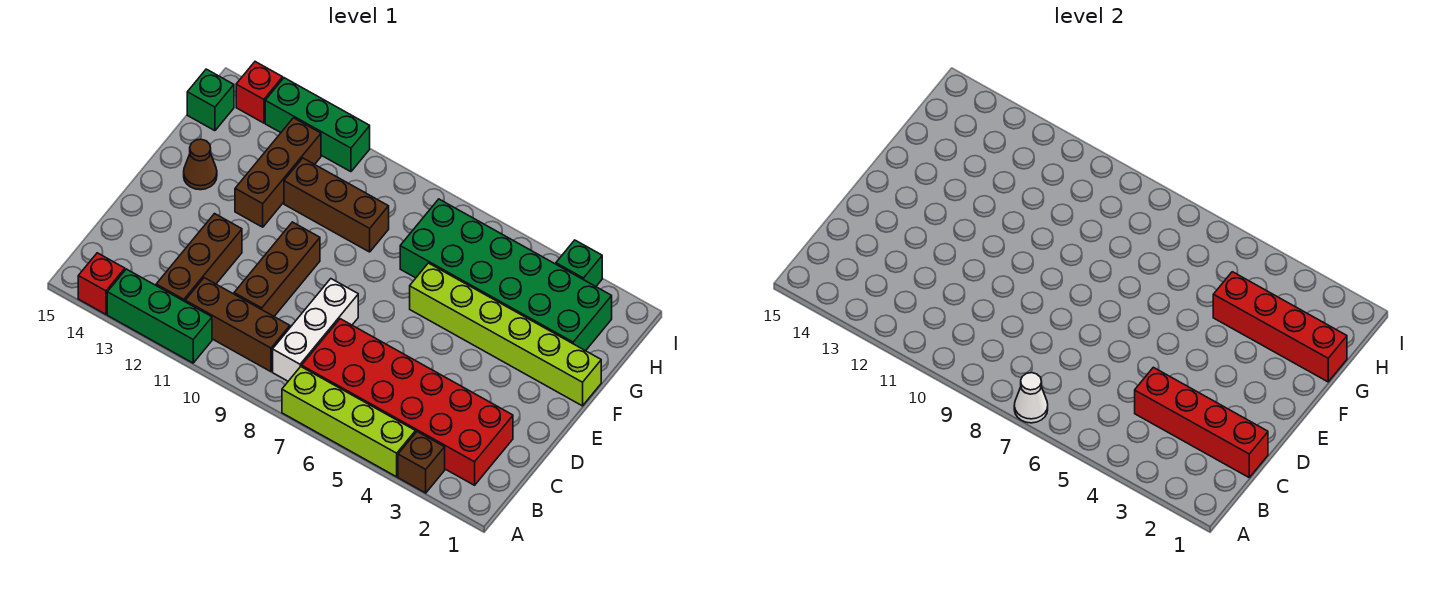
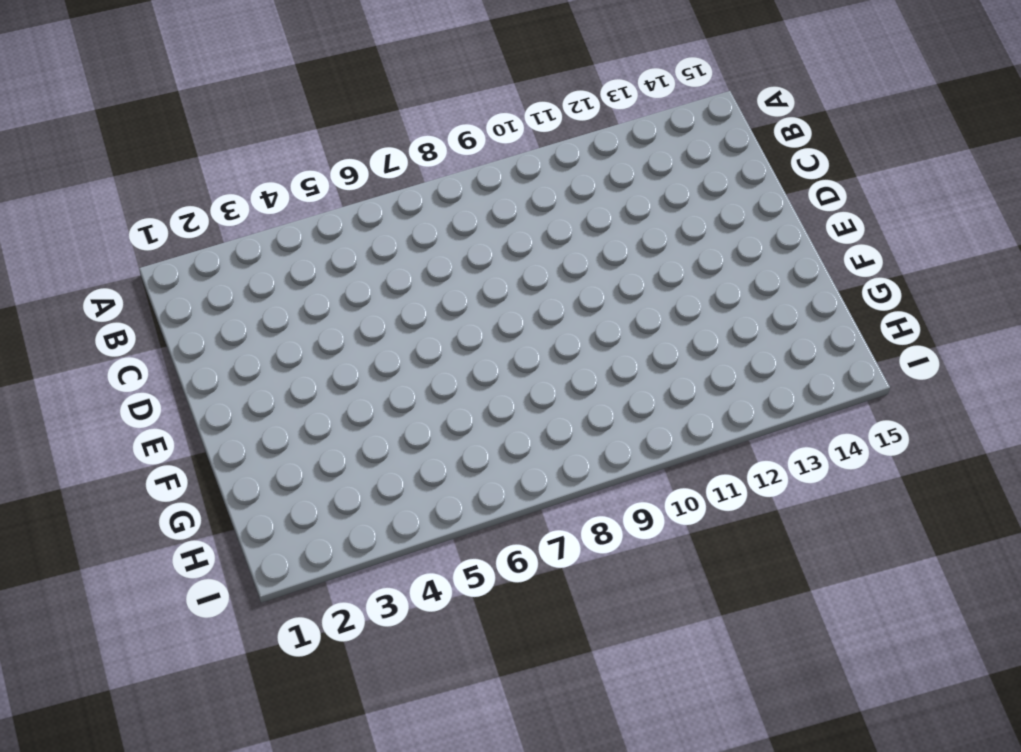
none -> brown brick A3 level 1
none -> lime brick A4:A7 level 1
none -> green brick A11:A13 level 1

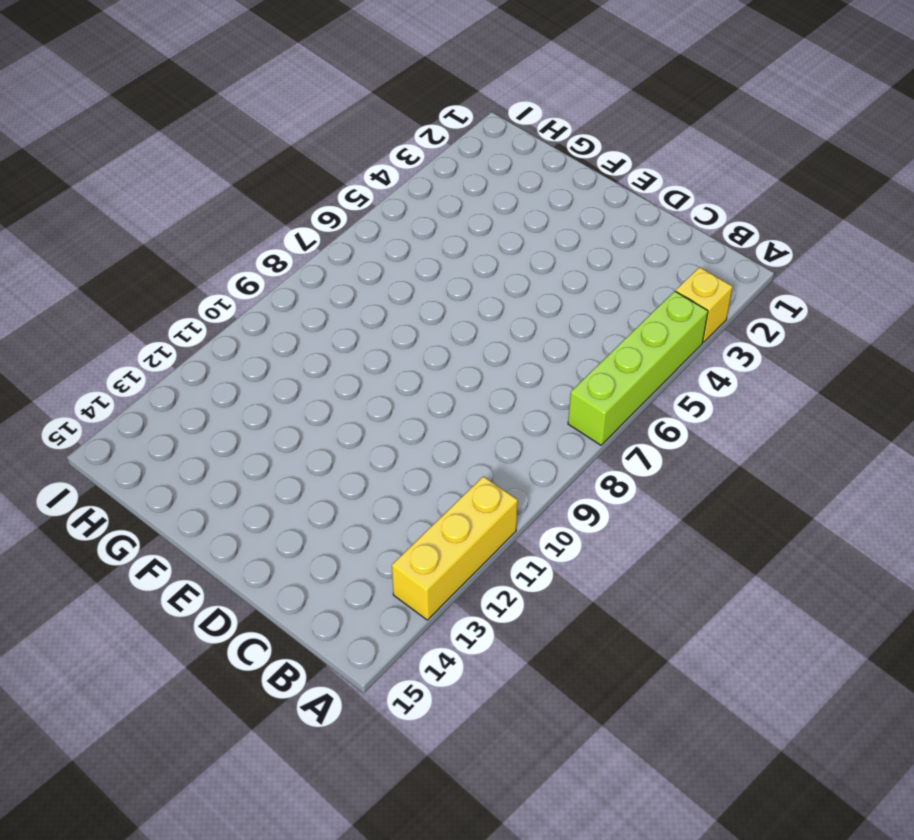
yellow brick A3 level 1 -> brown brick A3 level 1
yellow brick A11:A13 level 1 -> green brick A11:A13 level 1
none -> red brick A14 level 1
none -> red brick B2:C7 level 1
none -> white brick B8:D8 level 1

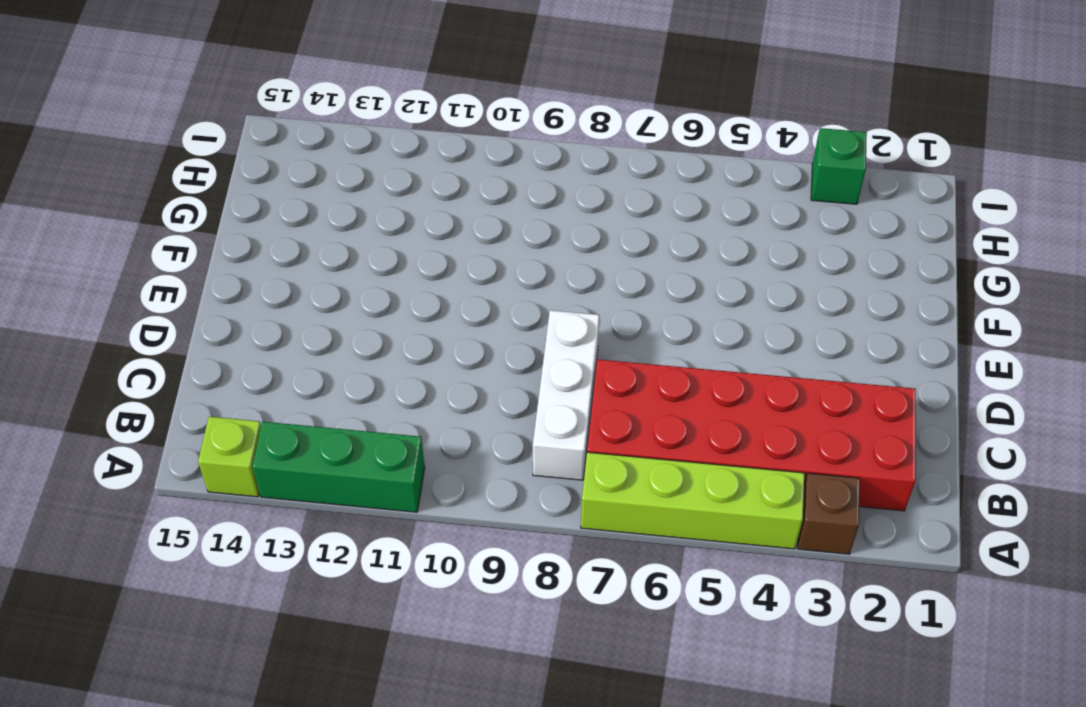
lime brick A14 level 1 -> red brick A14 level 1
none -> brown brick B9:B11 level 1
none -> brown brick B12:D12 level 1
none -> brown brick C10:E10 level 1

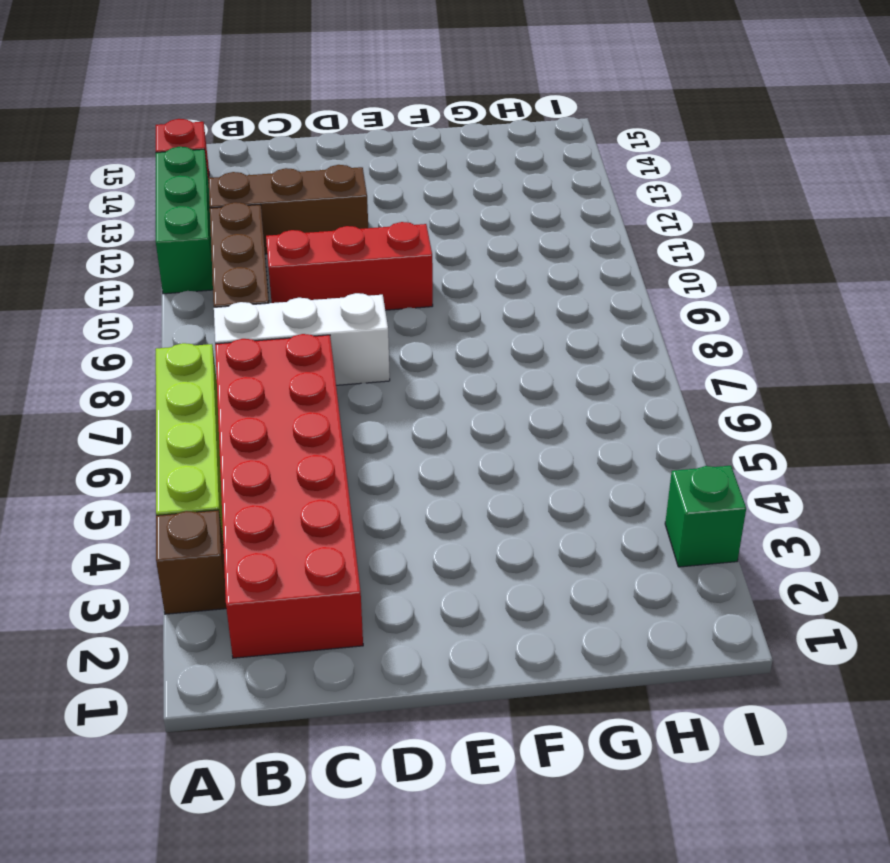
red brick C10:E10 level 1 -> brown brick C10:E10 level 1
none -> lime brick F1:F6 level 1
none -> brown brick F12:H12 level 1
none -> brown cone F14 level 1

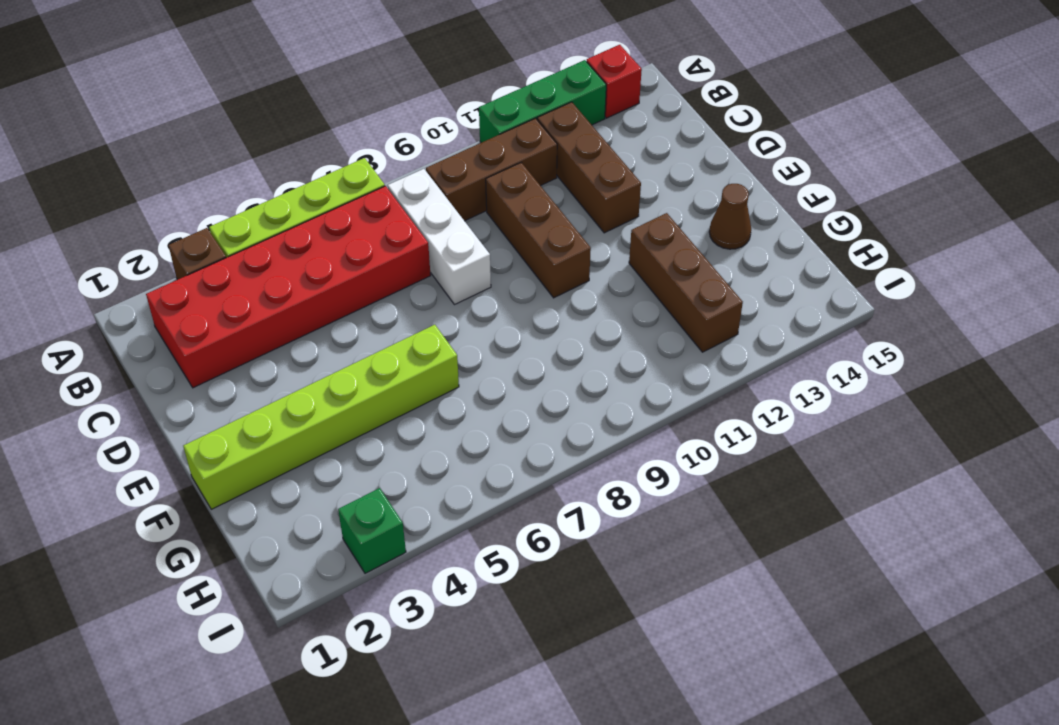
none -> green brick G2:H7 level 1
none -> brown brick G9:G11 level 1
none -> green brick H15 level 1

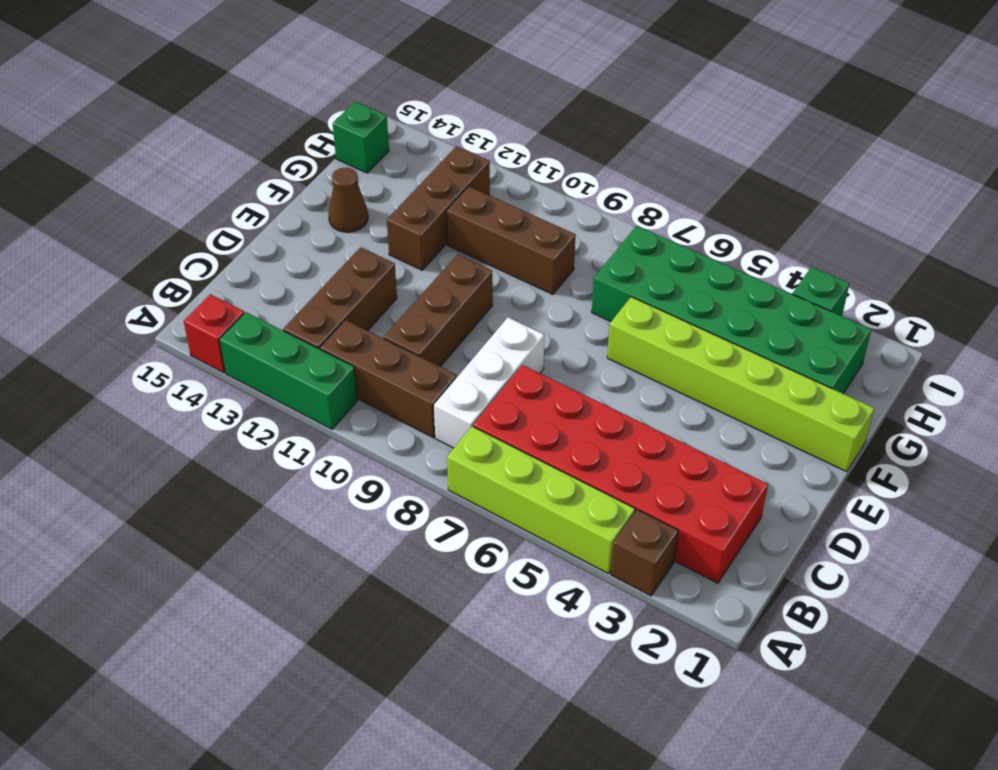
none -> green brick I11:I13 level 1
none -> red brick I14 level 1
none -> white cone A7 level 2

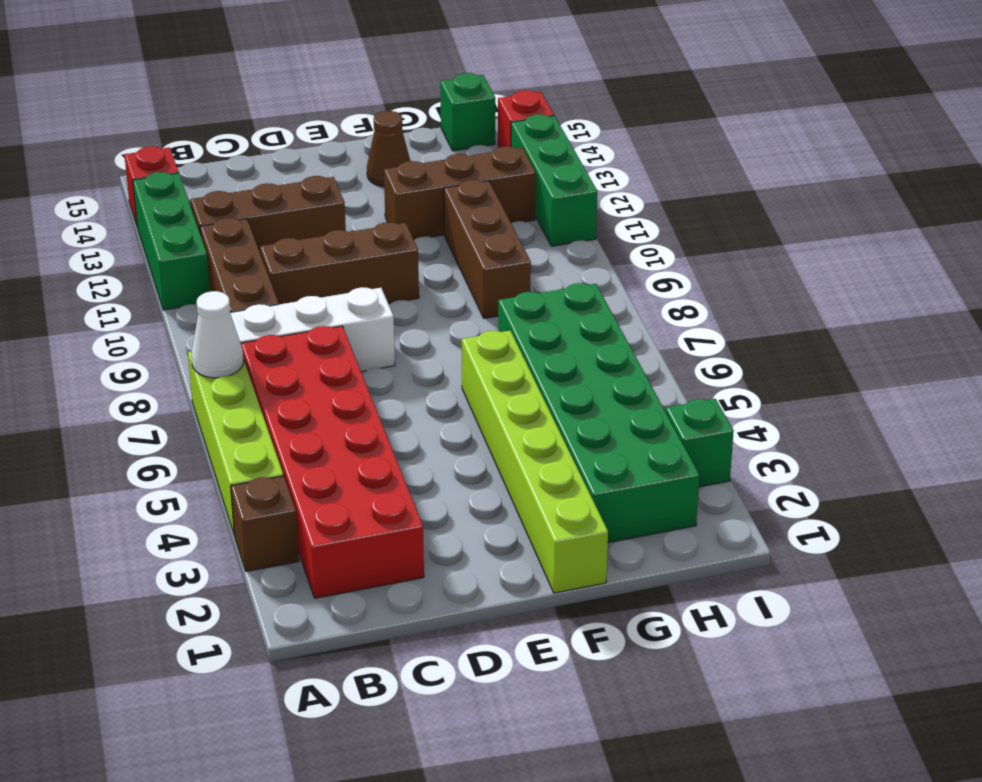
none -> red brick C1:C4 level 2
none -> red brick G1:G4 level 2

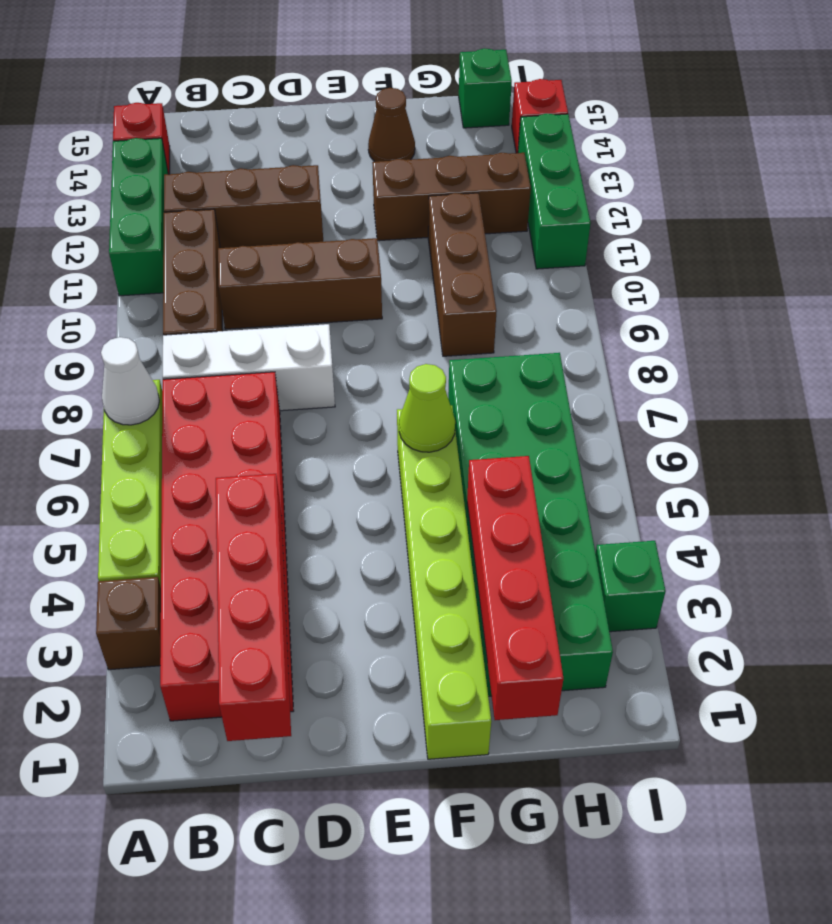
lime cone F6 level 2 -> none

